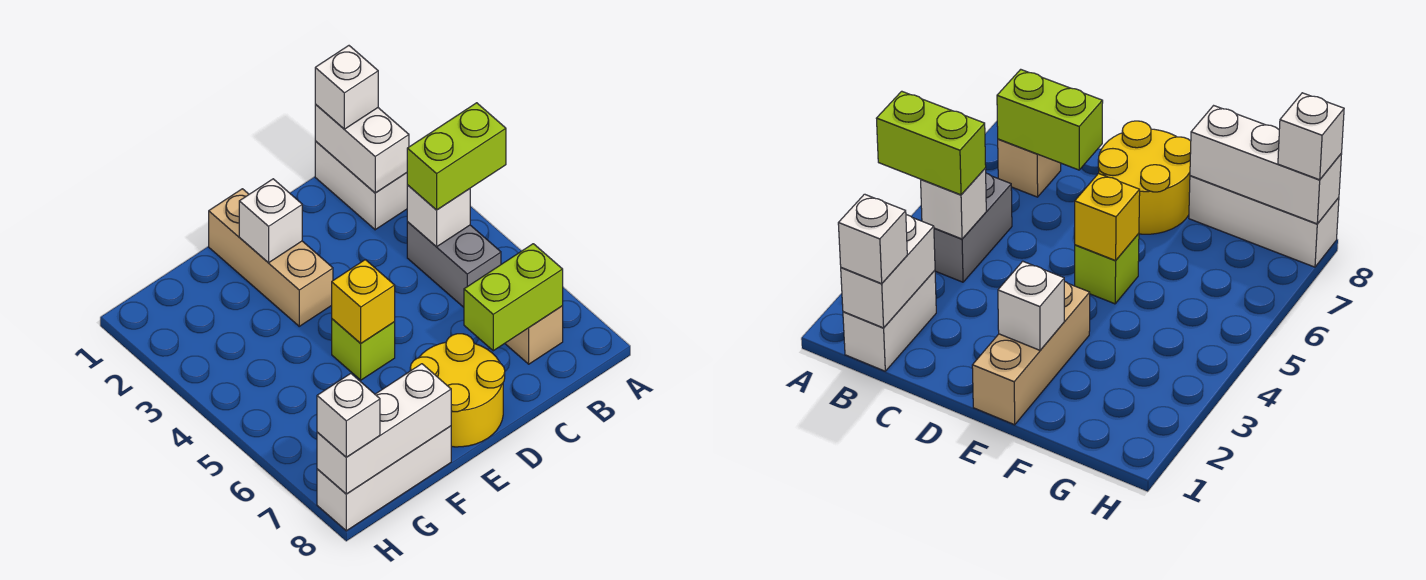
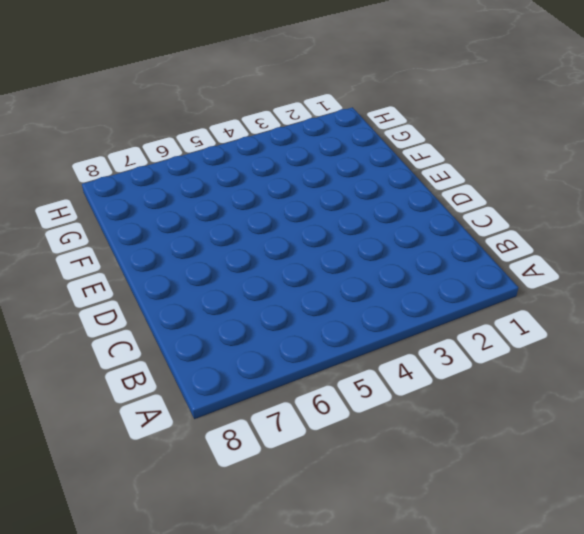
none -> white brick B1:B2 level 1
none -> grey brick B4:B5 level 1
none -> tan brick B7 level 1

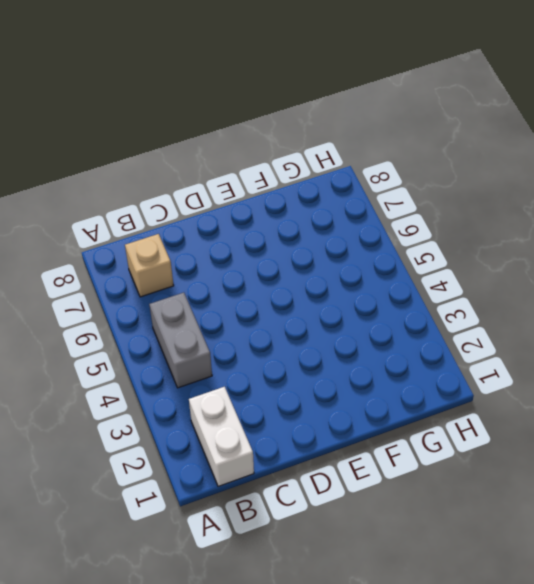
none -> yellow round brick D7:E8 level 1
none -> tan brick E1:E3 level 1
none -> lime brick E5 level 1

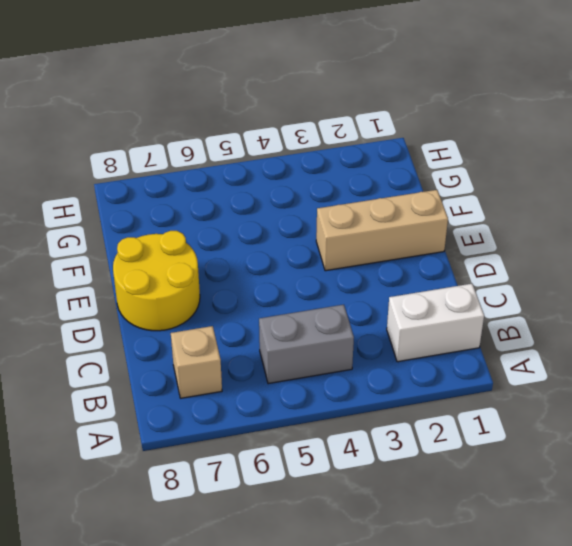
none -> lime brick E5 level 1
none -> white brick F8:H8 level 1
none -> white brick B1:B2 level 2

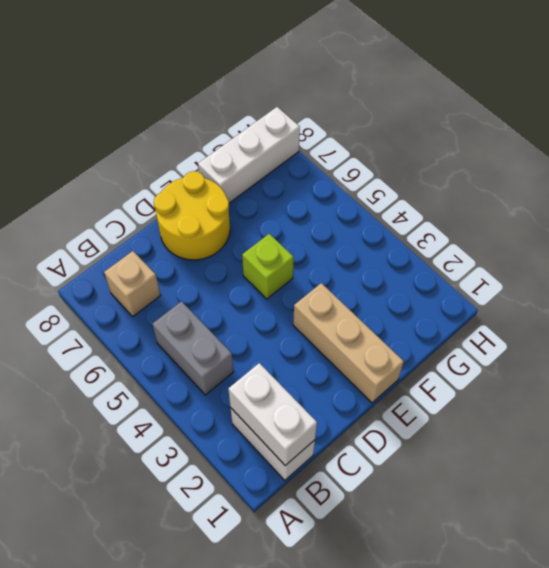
none -> white brick B4 level 2
none -> lime brick B7:C7 level 2
none -> white brick E2 level 2

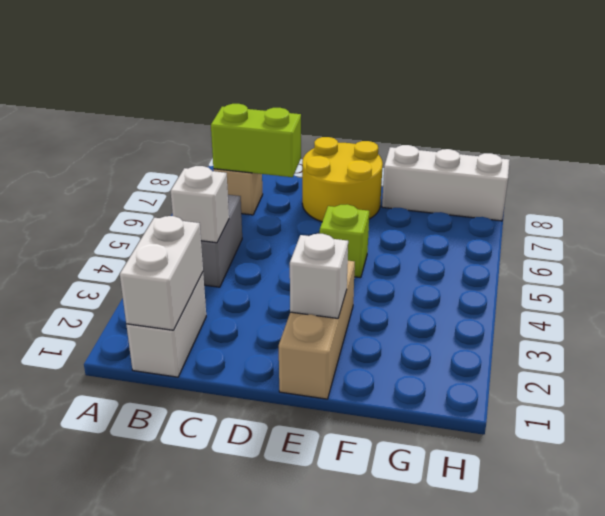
none -> yellow brick E5 level 2
none -> white brick F8:H8 level 2
none -> lime brick A4:B4 level 3

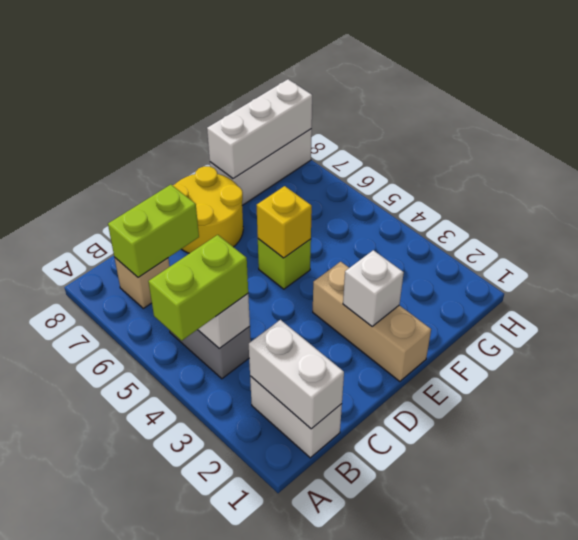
none -> white brick B1 level 3
none -> white brick H8 level 3

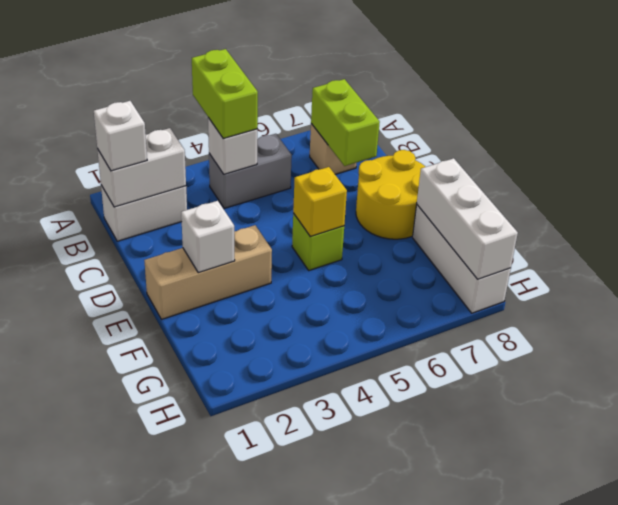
none -> white brick H8 level 3

